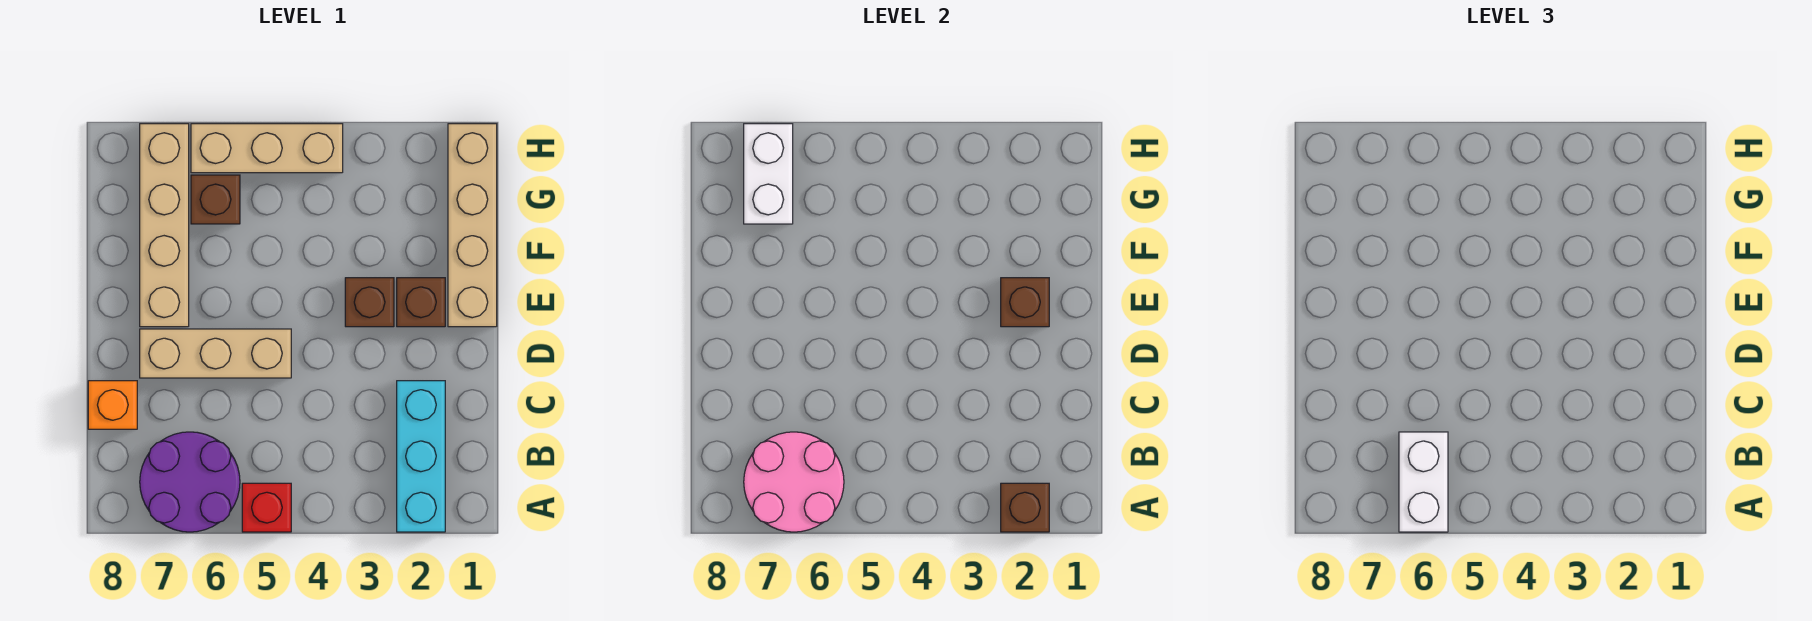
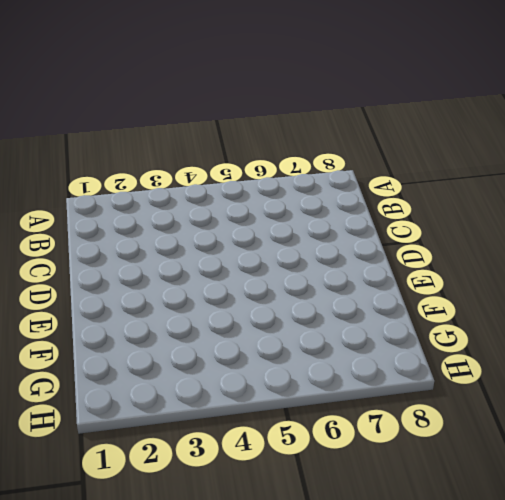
none -> cyan brick A2:C2 level 1
none -> red brick A5 level 1
none -> purple round brick A6:B7 level 1

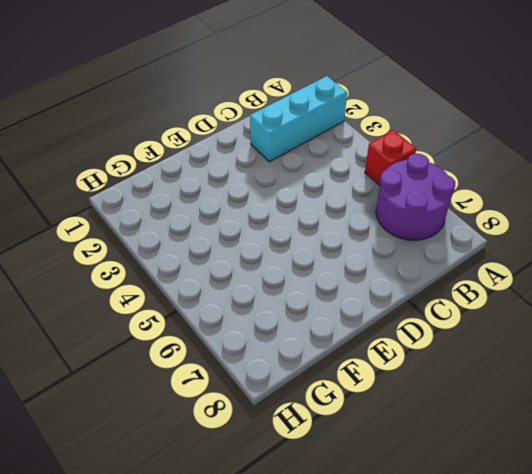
none -> orange brick C8 level 1
none -> tan brick D5:D7 level 1
none -> tan brick E1:H1 level 1

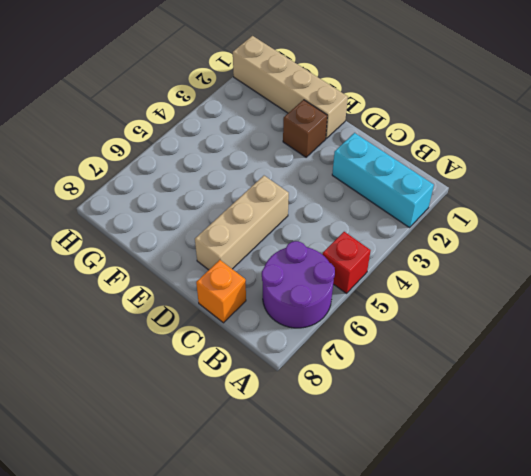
none -> brown brick E3 level 1
none -> tan brick E7:H7 level 1
none -> brown brick G6 level 1

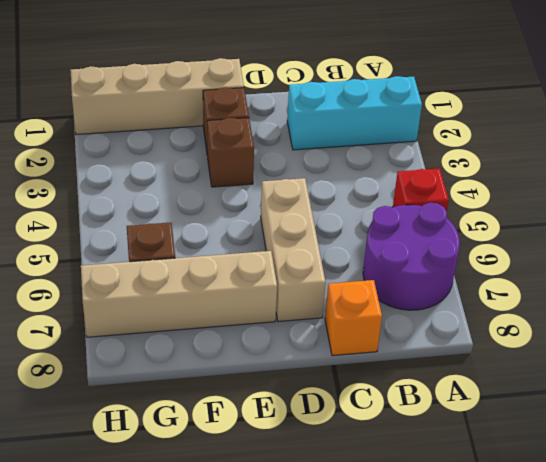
none -> tan brick H4:H6 level 1
none -> brown brick A2 level 2
none -> pink round brick A6:B7 level 2

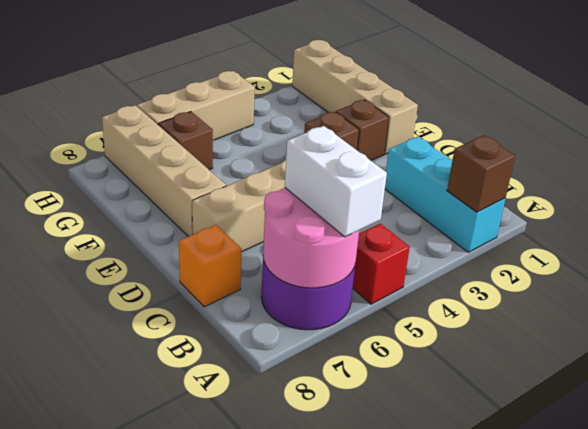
none -> brown brick E2 level 2
none -> white brick G7:H7 level 2

